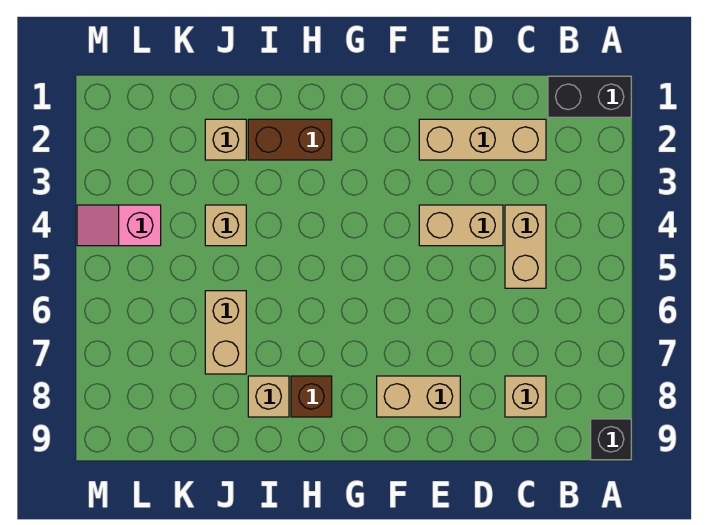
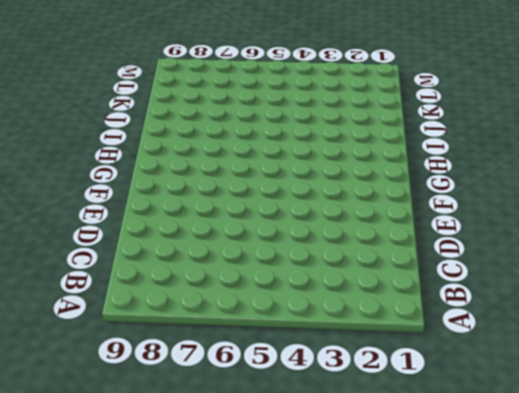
none -> black brick A1:B1 level 1
none -> black brick A9 level 1
none -> tan brick C2:E2 level 1

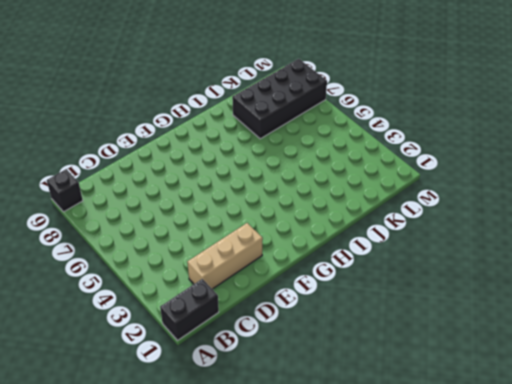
black brick J7:M8 level 1 -> tan brick J6:J7 level 1
none -> tan brick C4:C5 level 1
none -> tan brick C8 level 1
none -> tan brick D4:E4 level 1

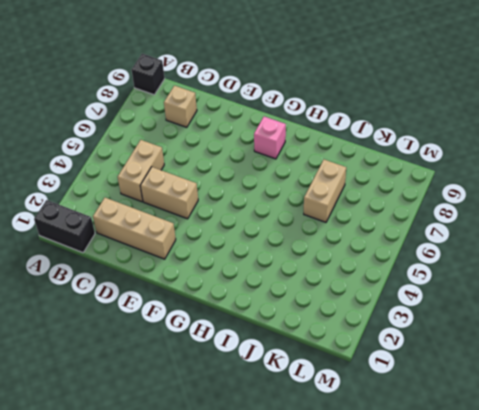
pink brick G8 level 1 -> none
none -> tan brick E8:F8 level 1
none -> brown brick H2:I2 level 1
none -> brown brick H8 level 1

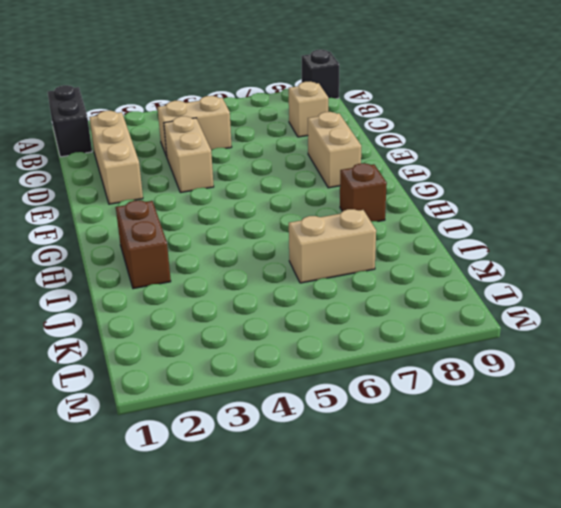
none -> tan brick I8 level 1
none -> tan brick J2 level 1
none -> tan brick J4 level 1

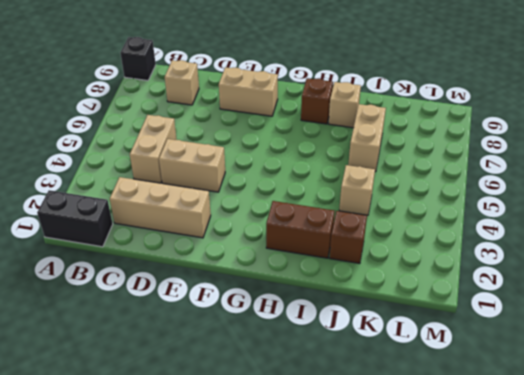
brown brick J2 level 1 -> tan brick J2 level 1
none -> pink slope L4:M4 level 1 top L

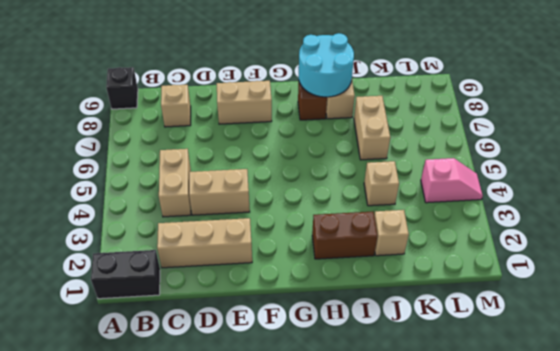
cyan round brick H8:I9 level 2 -> none

